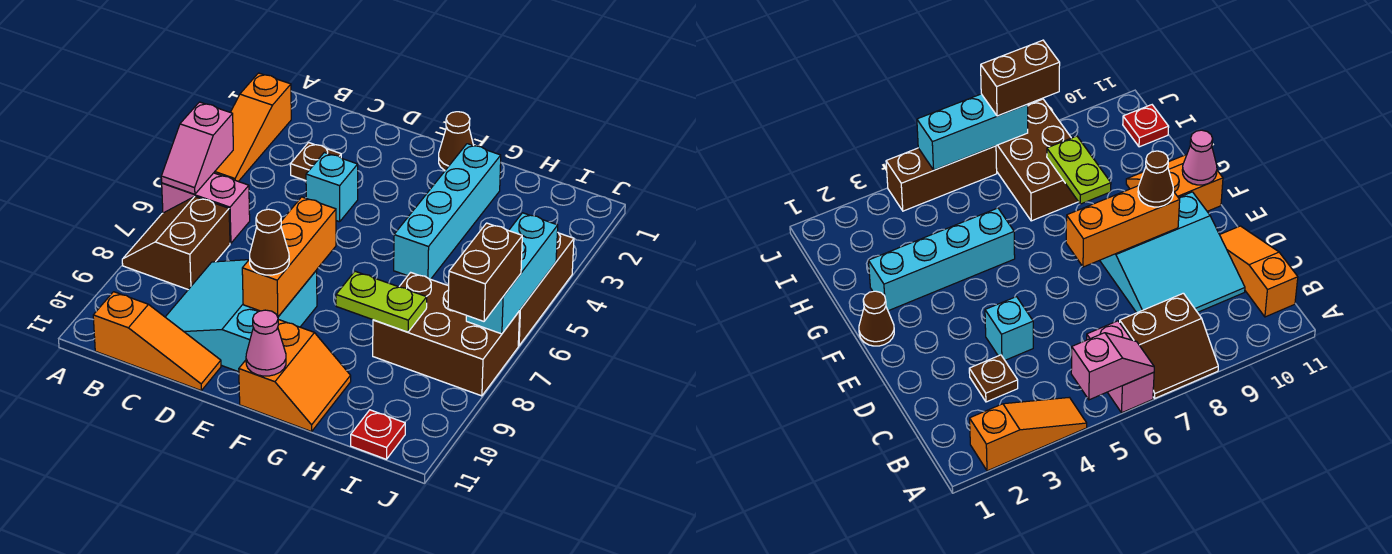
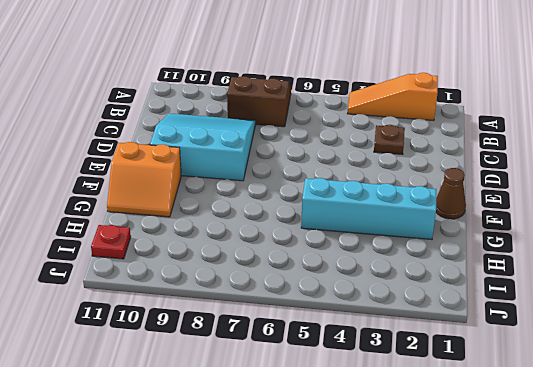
none -> pink brick A6:B6 level 1
none -> orange slope B11:D11 level 1 top B
none -> cyan brick D4 level 1

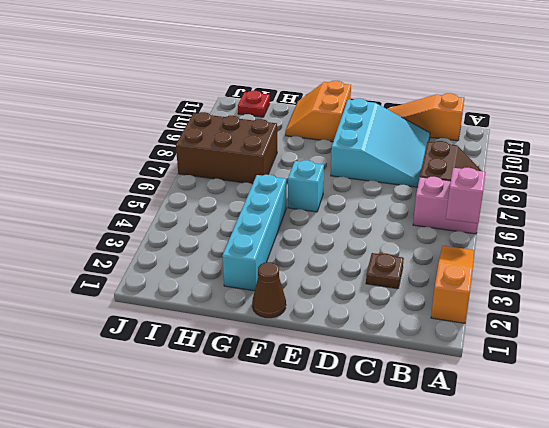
cyan brick F6 level 1 -> cyan brick D4 level 1
none -> brown brick J4:J6 level 1
none -> orange brick E7:E9 level 2
none -> pink cone F11 level 2

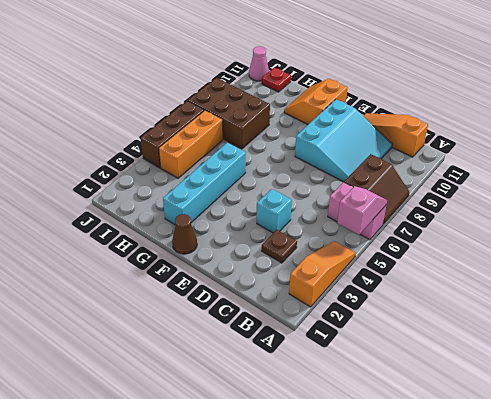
orange brick I4:I6 level 1 -> orange brick E7:E9 level 2
pink cone J11 level 1 -> pink cone F11 level 2
none -> lime plate G8:H8 level 2
none -> cyan brick J5:J7 level 2
none -> brown cone E9 level 3

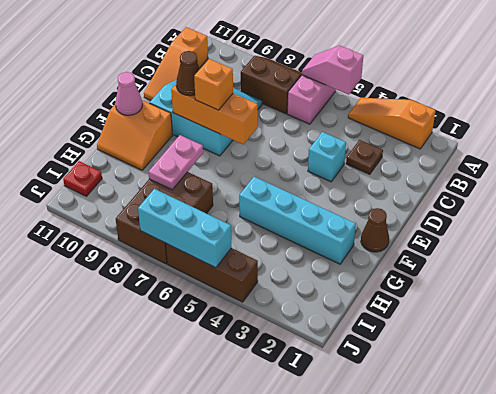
orange brick E8 level 3 -> none
pink plate G8:H8 level 2 -> lime plate G8:H8 level 2
none -> brown brick J7:J8 level 3

